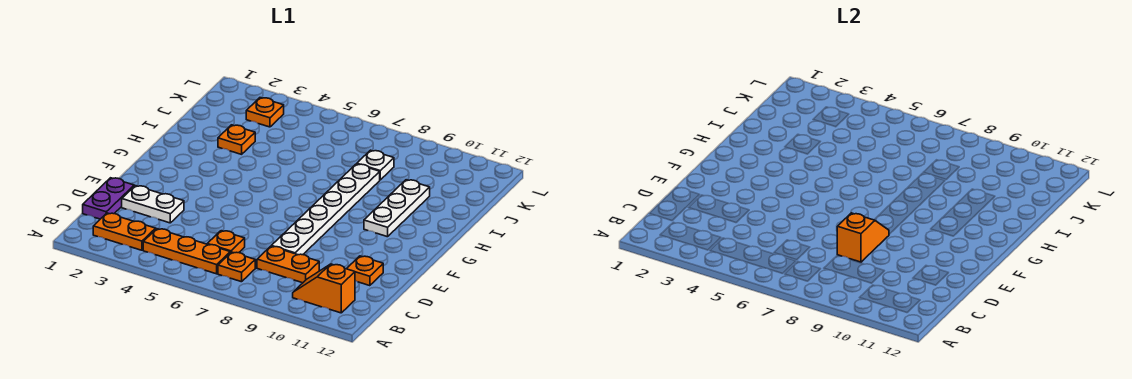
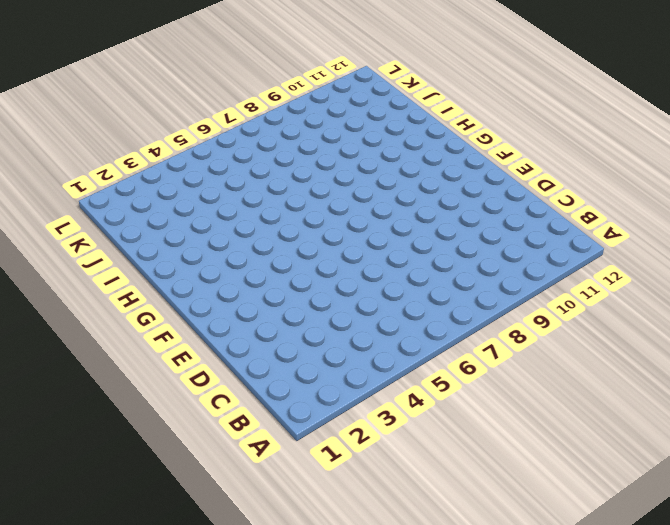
none -> orange plate B2:B3 level 1
none -> orange plate B4:B6 level 1
none -> orange plate B7 level 1

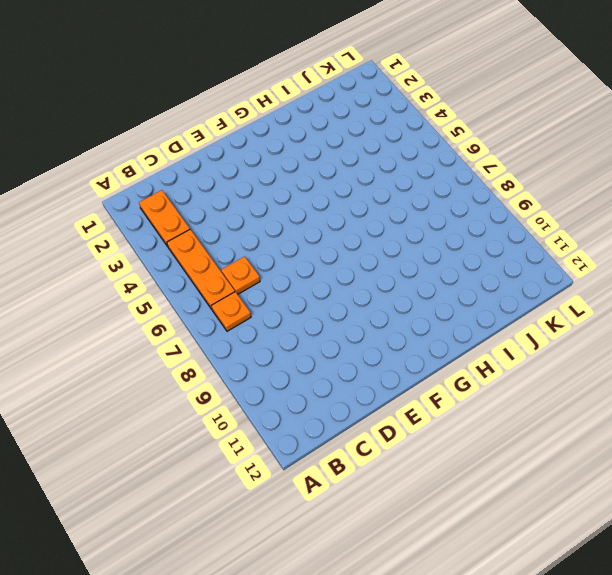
none -> orange slope B10:B11 level 1 top 11
none -> purple plate C1:D1 level 1
none -> orange plate C8:C9 level 1

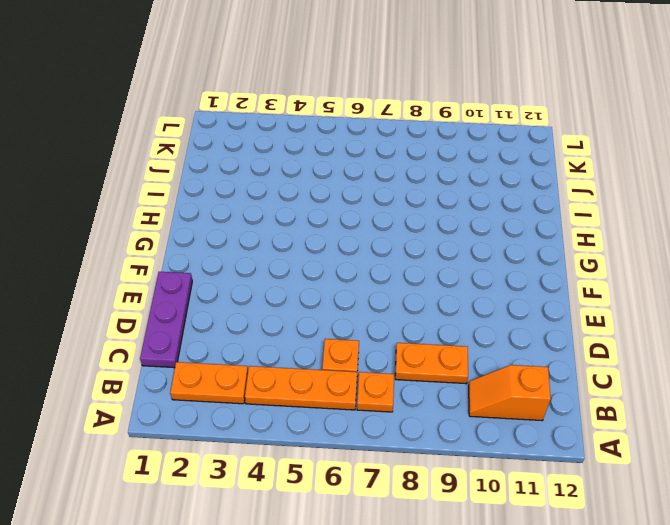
purple plate C1:E1 level 1 -> purple plate C1:D1 level 1
none -> white plate D2:D3 level 1
none -> white plate D8:I8 level 1
none -> orange plate D11 level 1

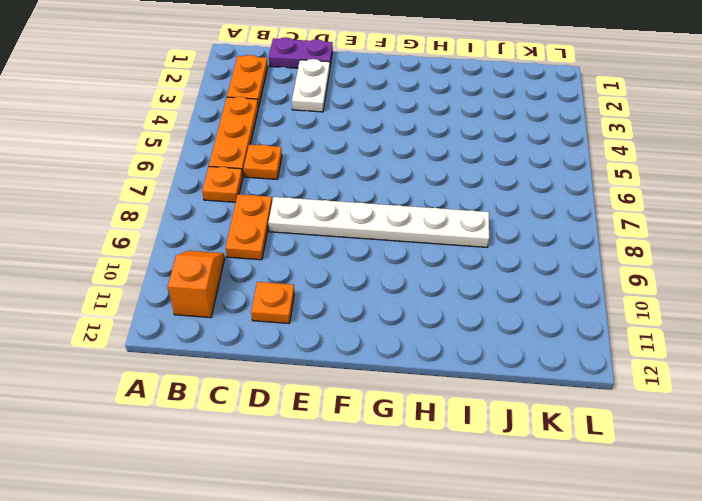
none -> white plate G10:I10 level 1
none -> orange plate I3 level 1
none -> white plate J8 level 1

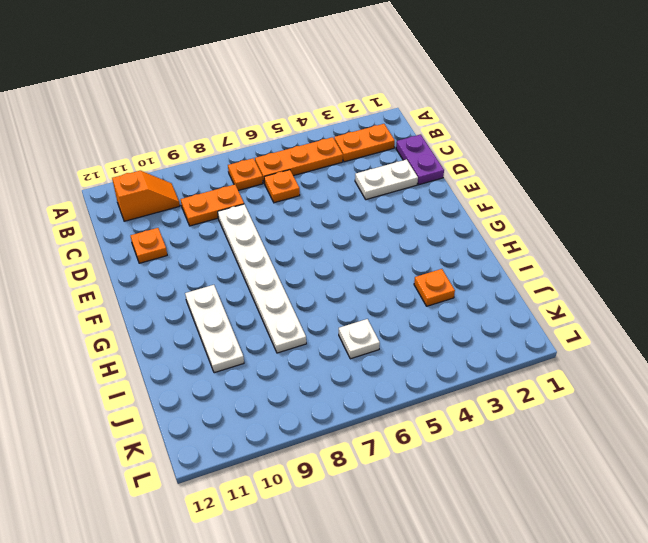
white plate J6 level 1 -> white plate J8 level 1
none -> orange plate K3 level 1
none -> orange slope D8:E8 level 2 top D

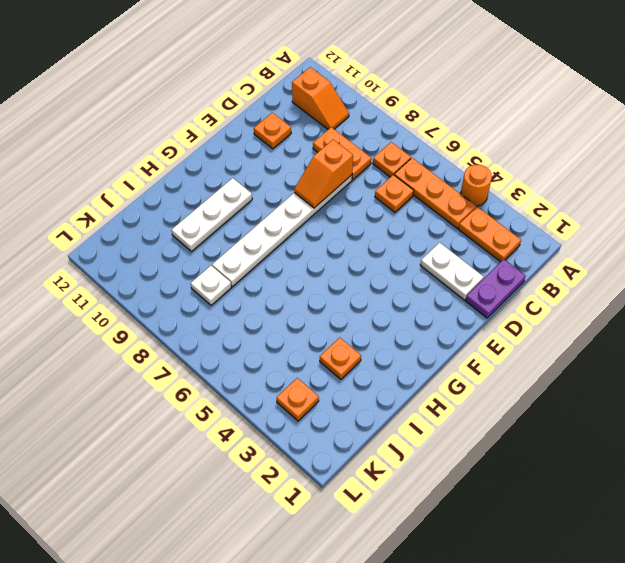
orange round brick A4 level 1 -> none

